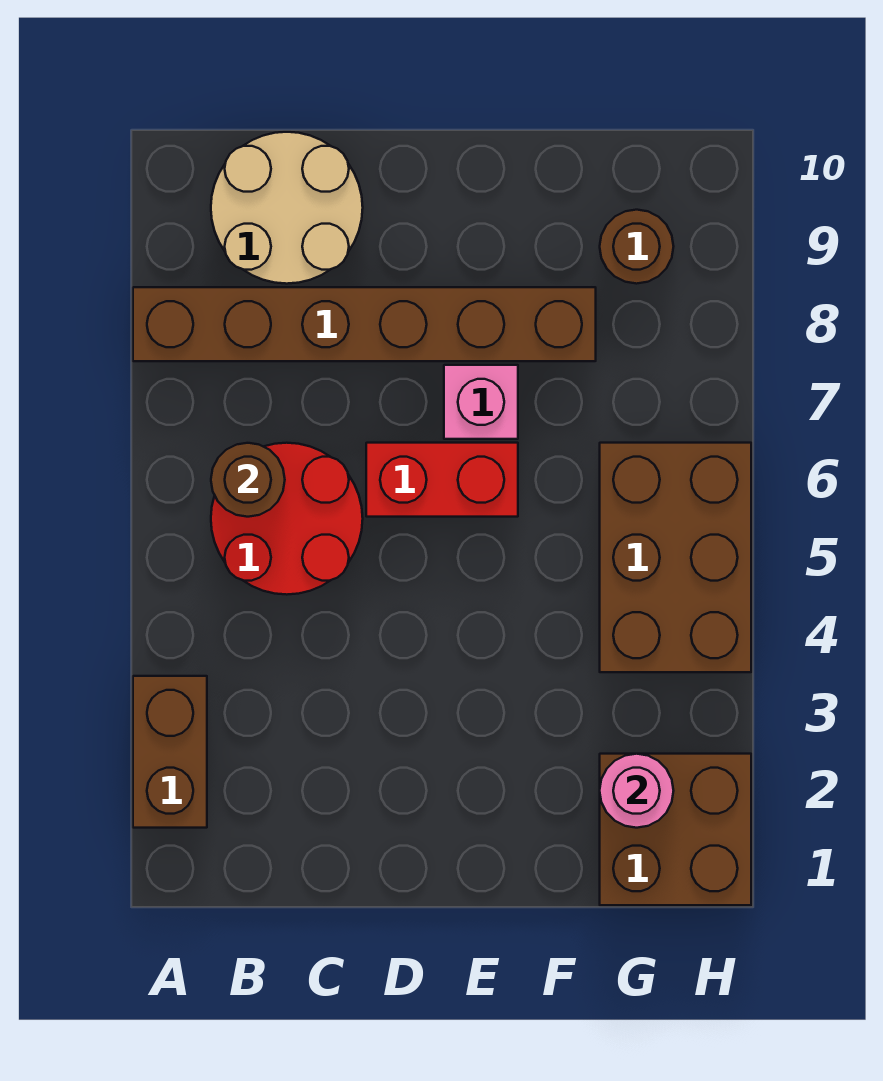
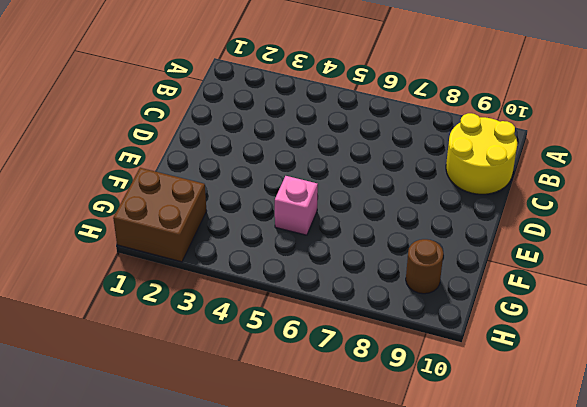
yellow round brick B9:C10 level 1 -> tan round brick B9:C10 level 1
pink brick F5 level 1 -> pink brick E7 level 1
none -> brown brick A2:A3 level 1
none -> brown brick A8:F8 level 1

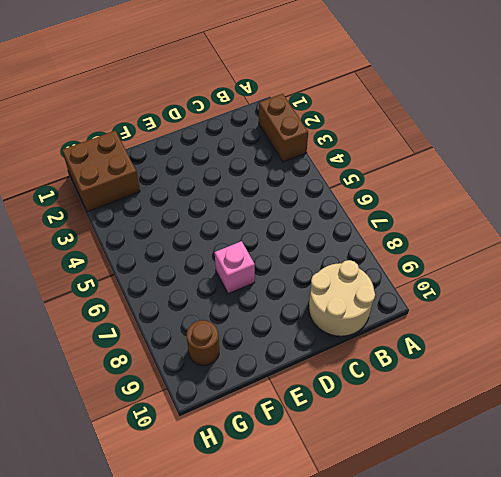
none -> brown brick A8:F8 level 1
none -> red round brick B5:C6 level 1

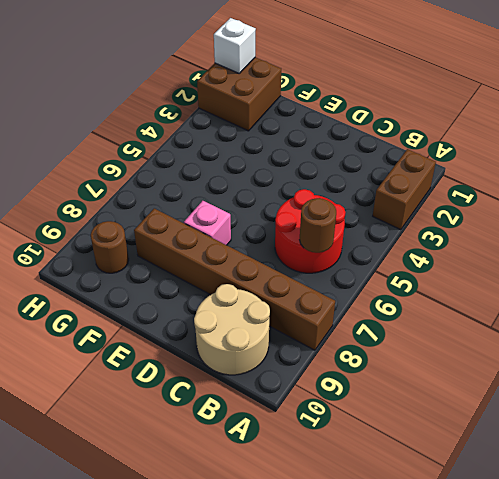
white brick H1 level 2 -> none
none -> red brick D6:E6 level 1
none -> brown brick G4:H6 level 1

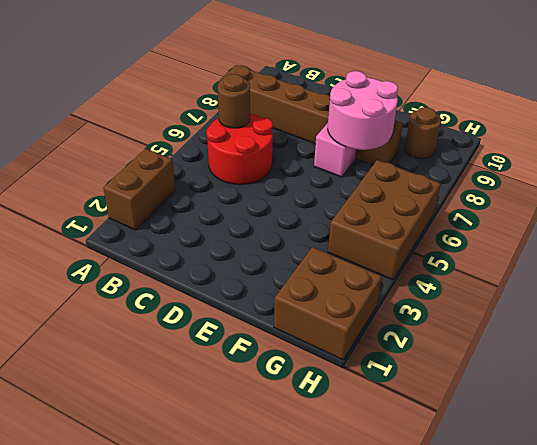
pink round brick E7:F8 level 2 -> none
none -> tan round brick B9:C10 level 1
none -> red brick D6:E6 level 1

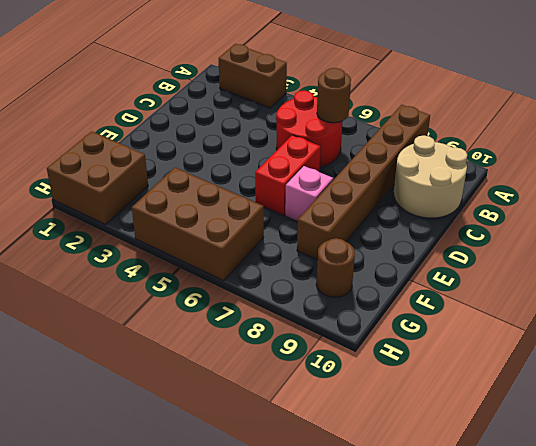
none -> pink round brick G2 level 2

